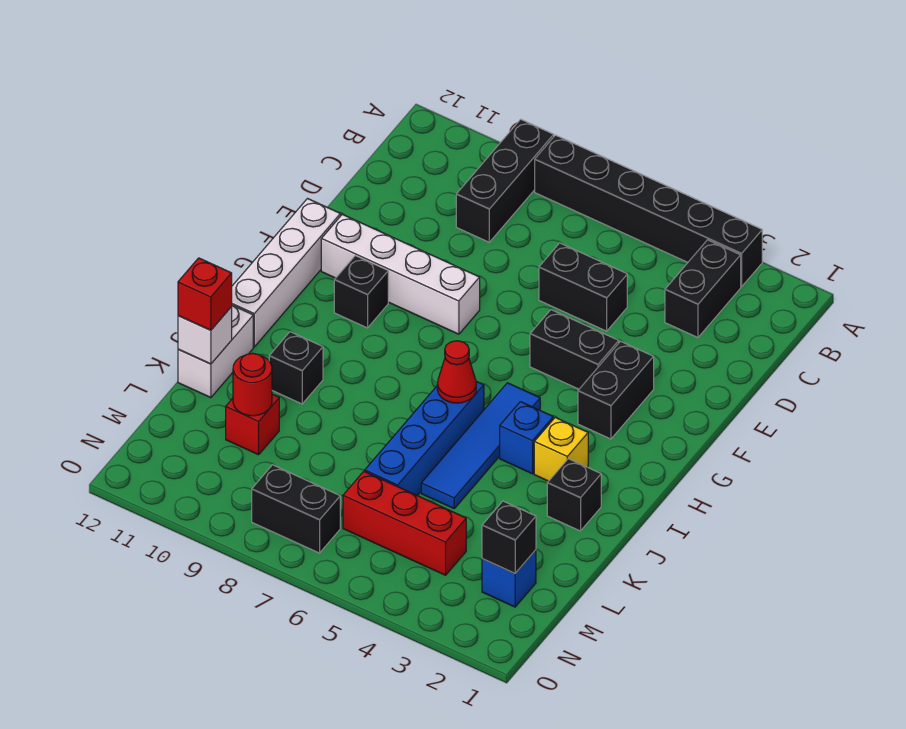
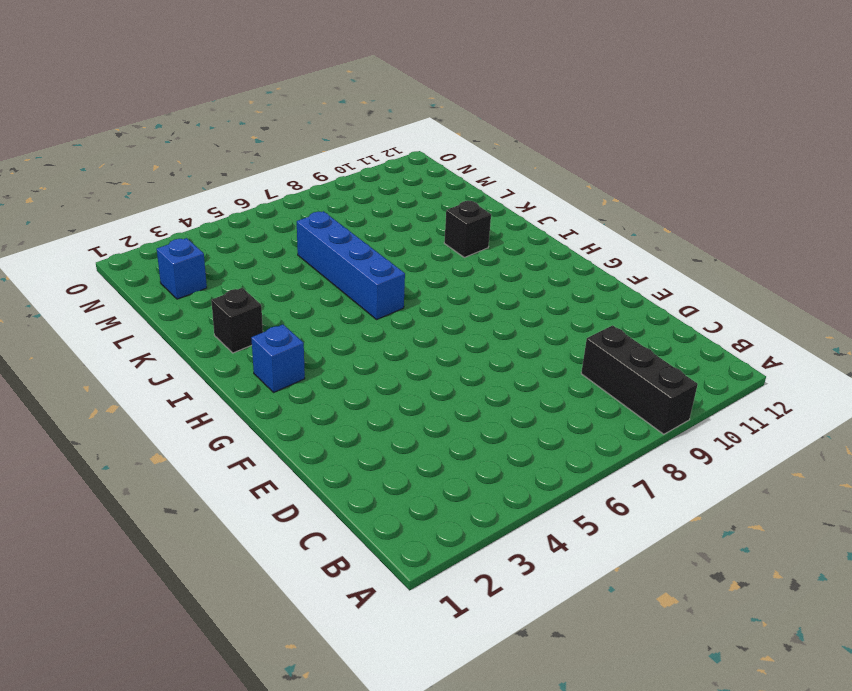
blue brick H2 level 1 -> blue brick I4 level 1
none -> black brick A3:A8 level 1
none -> black brick B3:C3 level 1
none -> black brick D5:D6 level 1

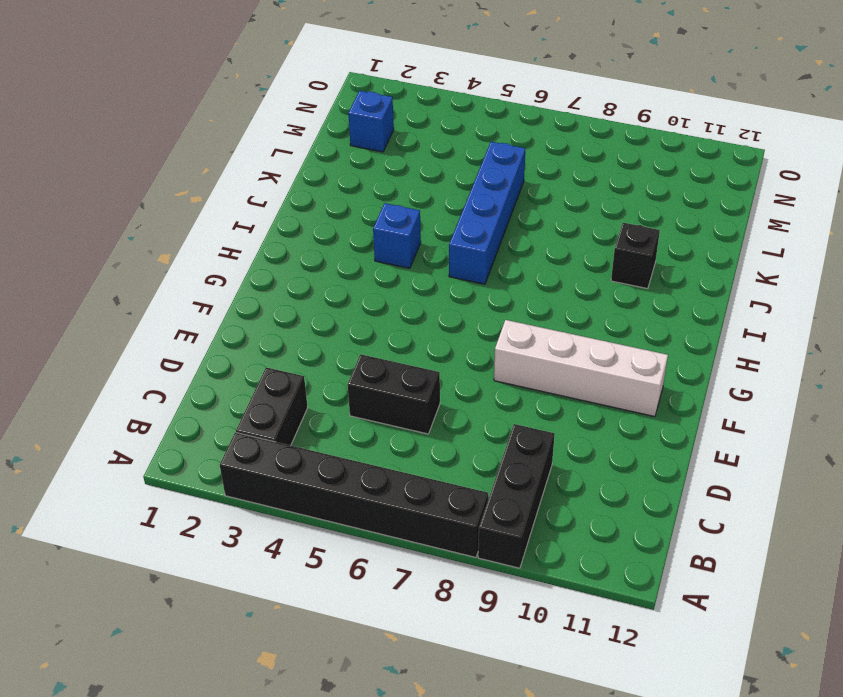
none -> black brick F3:G3 level 1
none -> black brick F4:F5 level 1
none -> white brick F12:I12 level 1

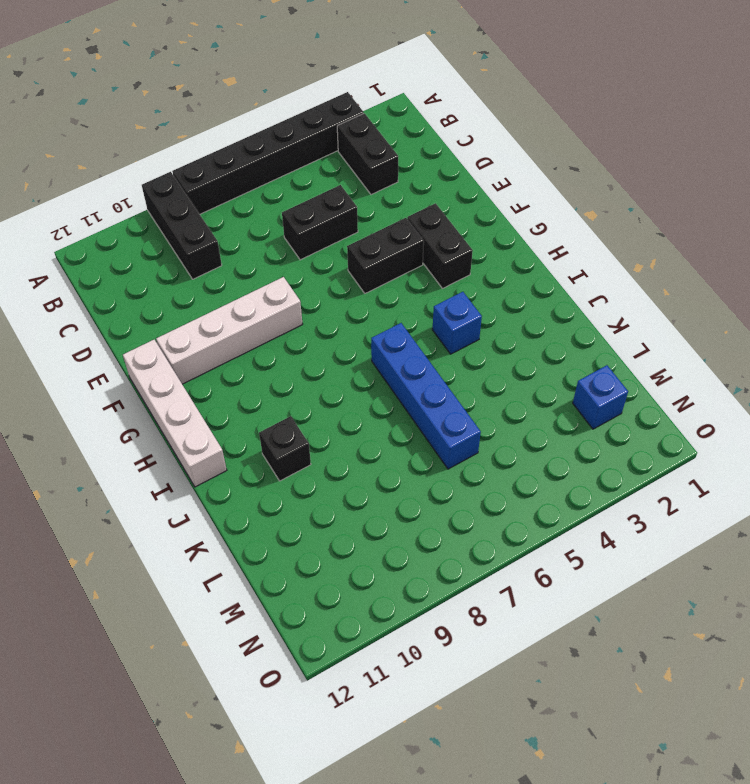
none -> black brick G10 level 1
none -> blue tile H5:K5 level 1
none -> yellow brick I3 level 1

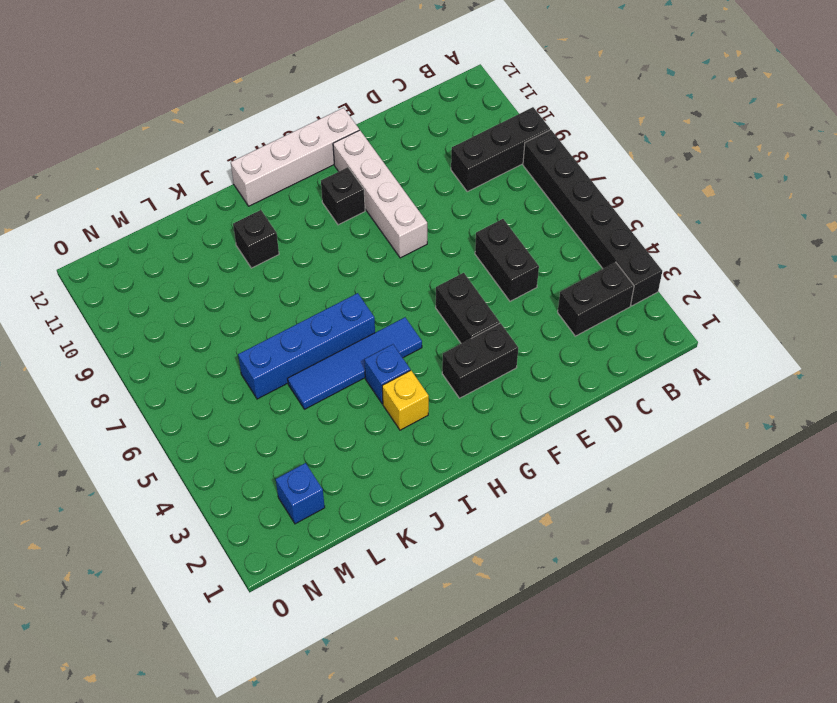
none -> black brick J2 level 1
none -> white brick J12:K12 level 1
none -> red brick L10 level 1

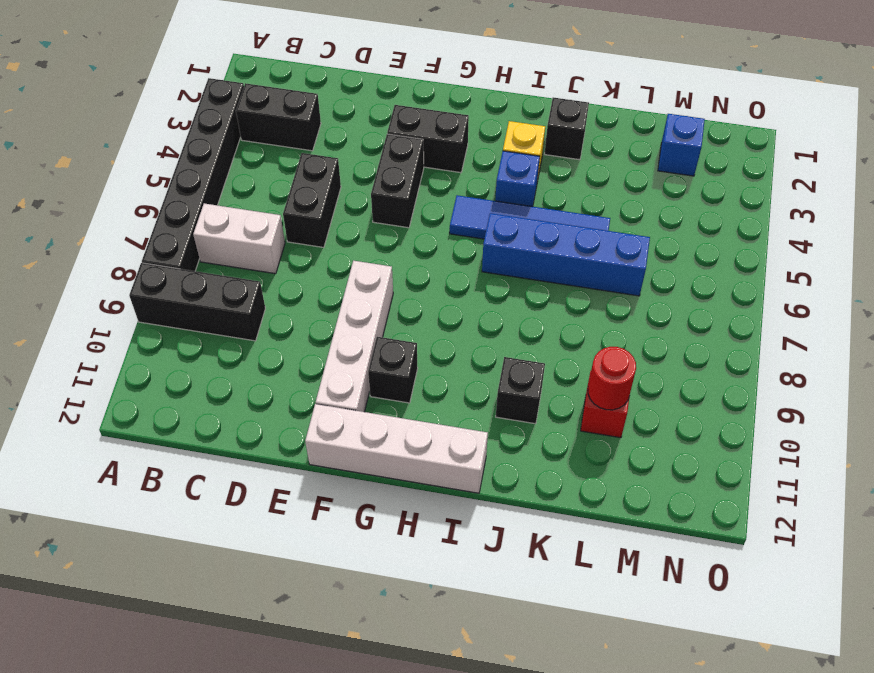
white brick B7:C7 level 1 -> white brick J12:K12 level 1
none -> red brick M4:M6 level 1
none -> black brick N7:N8 level 1
none -> red cone I6 level 2

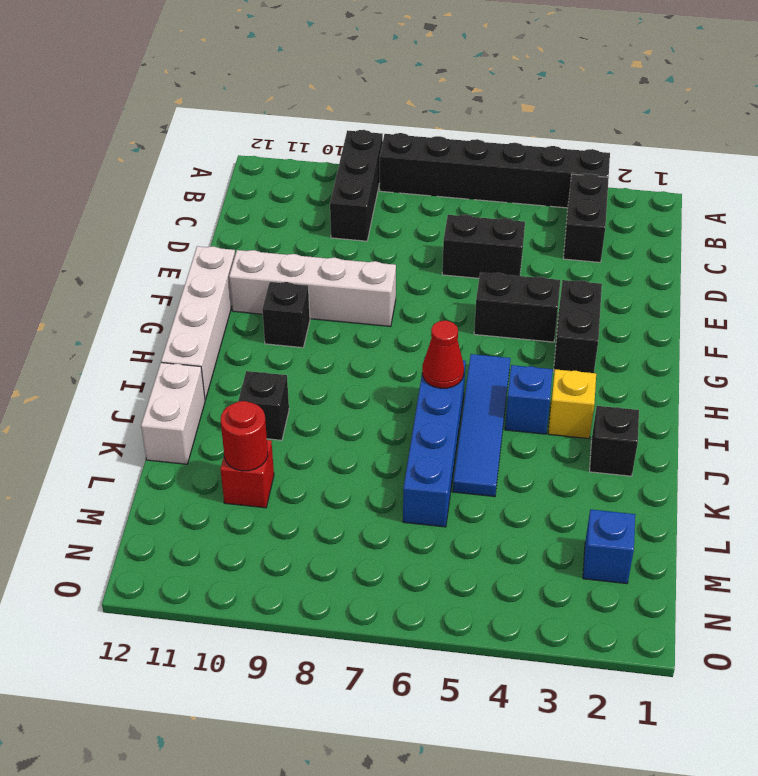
none -> red brick M4:M6 level 1
none -> black brick N7:N8 level 1
none -> white brick K12 level 2

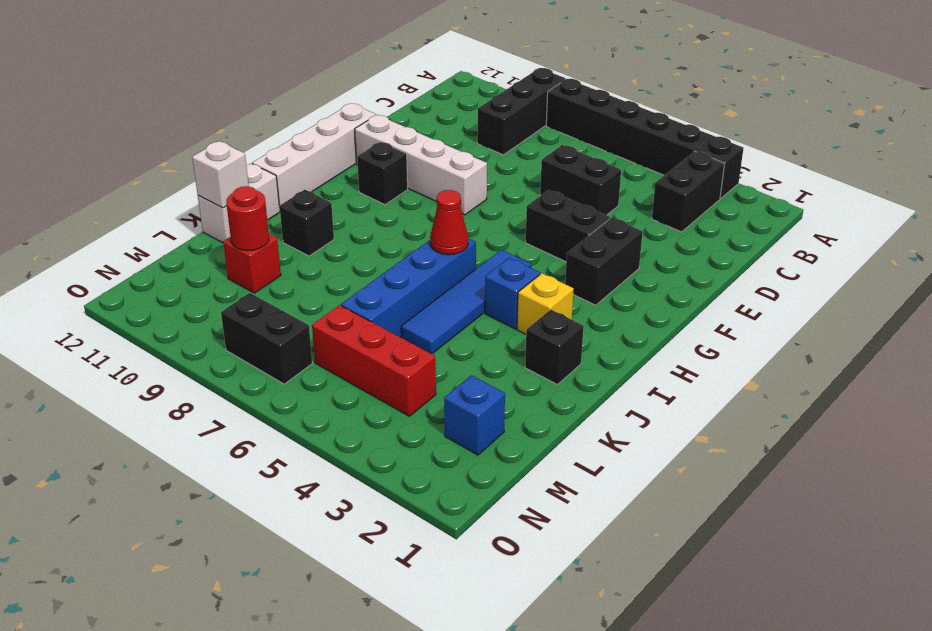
none -> black brick M2 level 2
none -> red brick K12 level 3

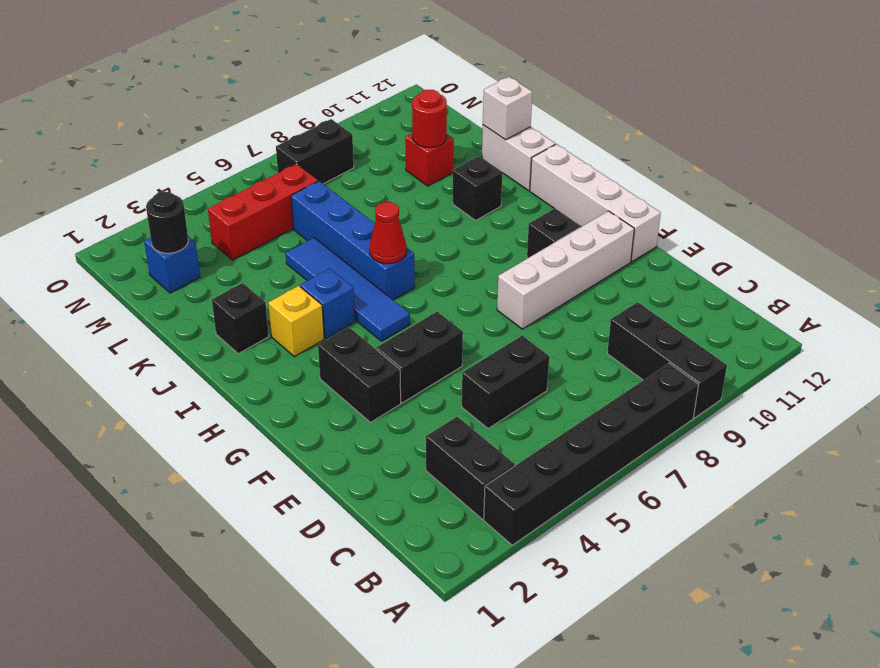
black round brick M2 level 2 -> black brick M2 level 2
none -> red brick K12 level 3

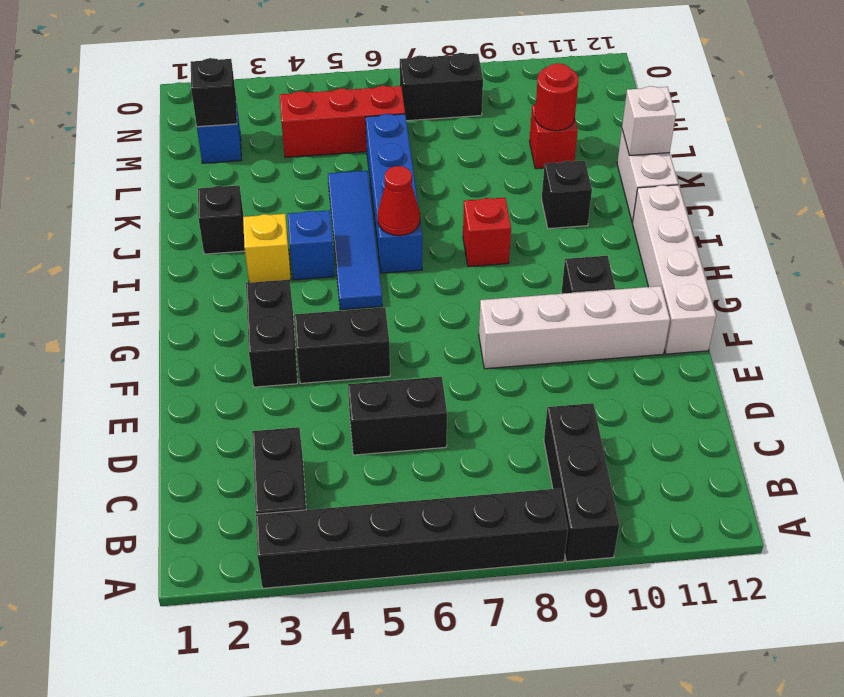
red brick I8 level 1 -> red brick K12 level 3

